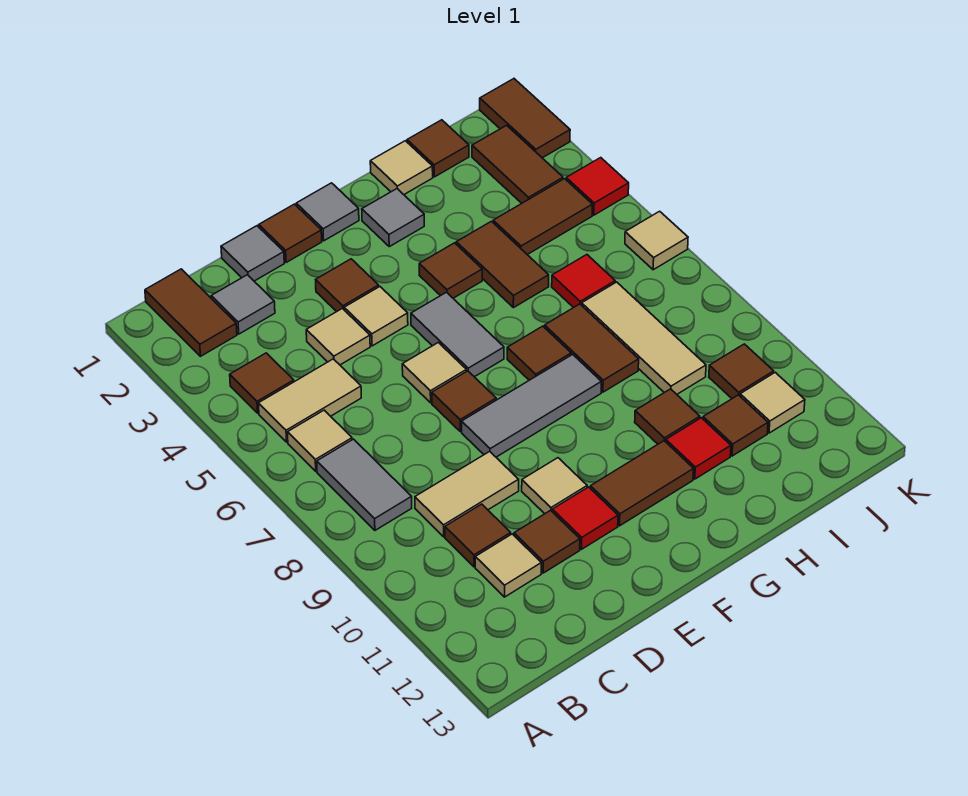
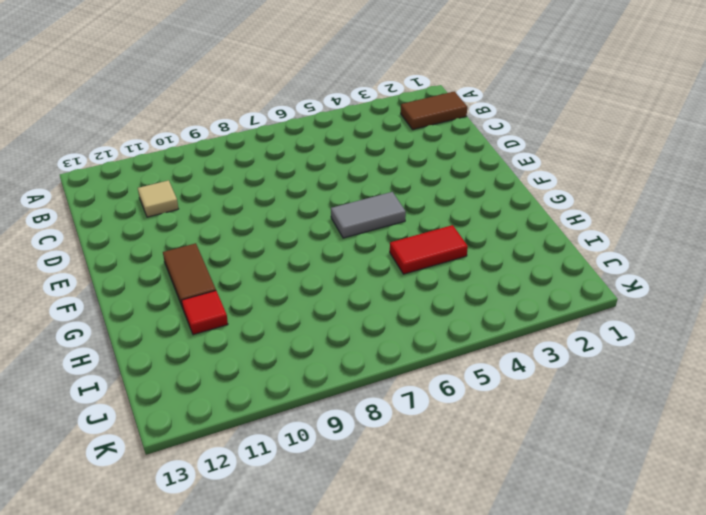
red tile H4:H5 level 1 -> brown tile H4:H5 level 1
none -> brown tile B4 level 1
none -> tan tile B5:C5 level 1
none -> tan tile B6 level 1
none -> grey tile B7:B8 level 1

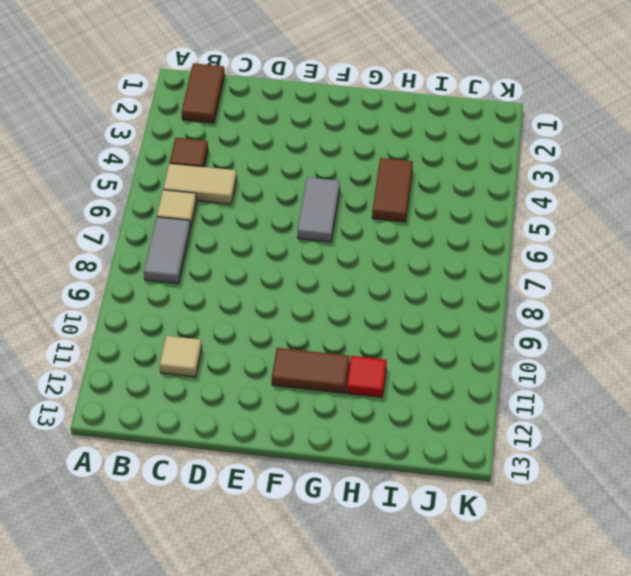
none -> grey tile C2 level 1
none -> tan tile C9:D9 level 1
none -> brown tile C10 level 1
none -> grey tile D1 level 1

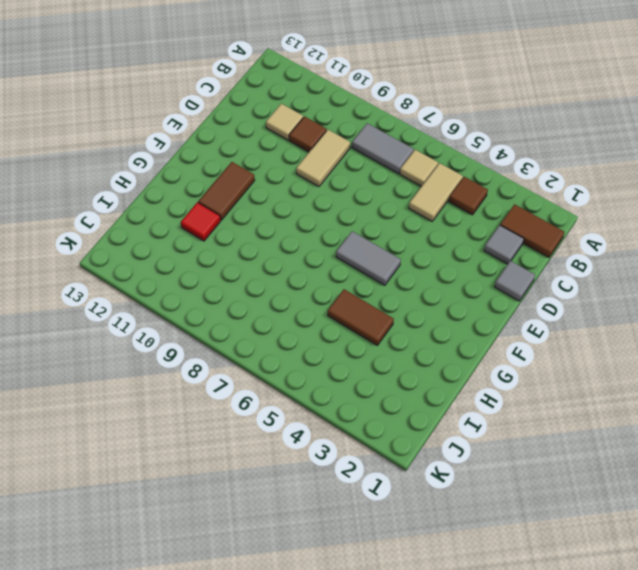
none -> tan tile D4 level 1
none -> brown tile D11 level 1
none -> brown tile E1 level 1
none -> brown tile E3 level 1

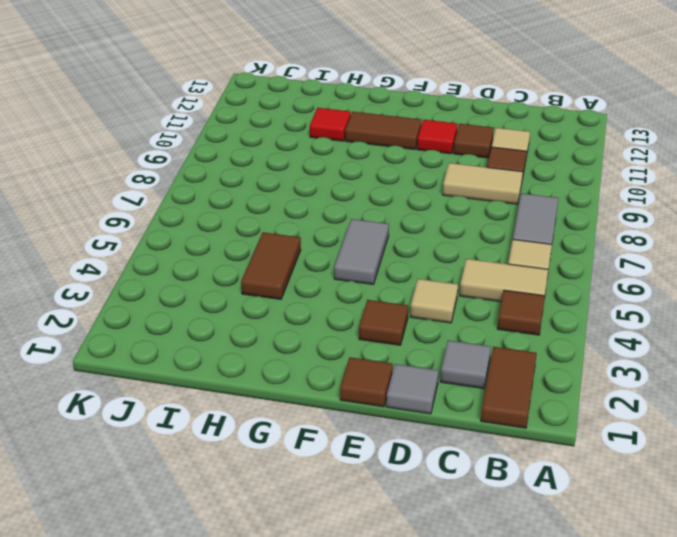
none -> tan tile E4 level 1
none -> tan tile E6 level 1
none -> brown tile E7 level 1
none -> grey tile E8:G8 level 1

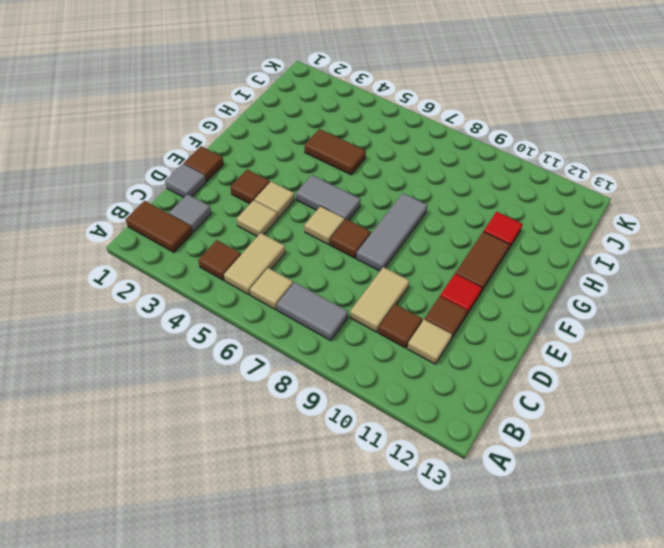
none -> tan tile E10 level 1
none -> grey tile F1 level 1
none -> grey tile G2 level 1
none -> brown tile G4 level 1

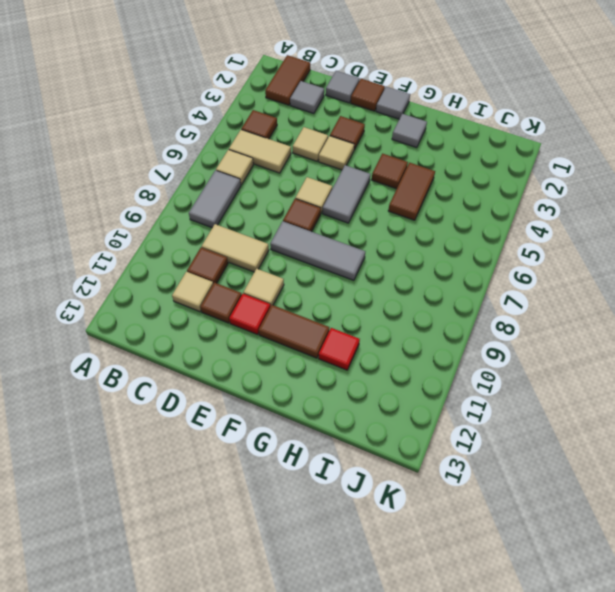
none -> brown tile G7 level 1
none -> tan tile H1 level 1
none -> brown tile H7:H8 level 1
none -> brown tile H10 level 1

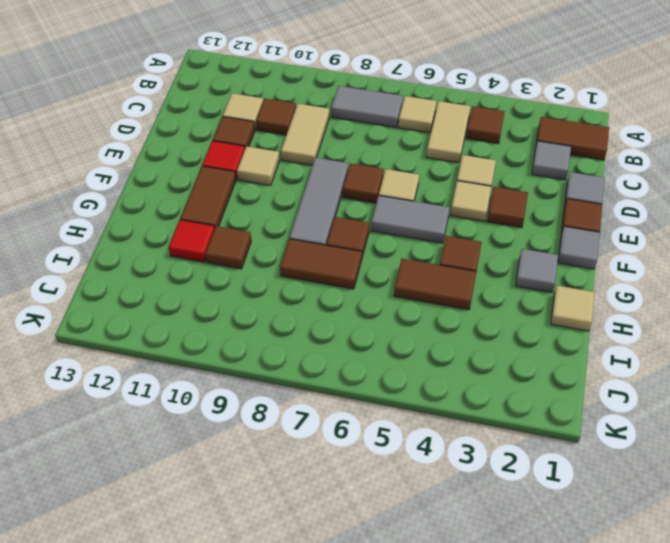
none -> brown tile I1 level 1
none -> brown tile I4:J4 level 1
none -> red tile I6 level 1
none -> tan tile I7:I9 level 1

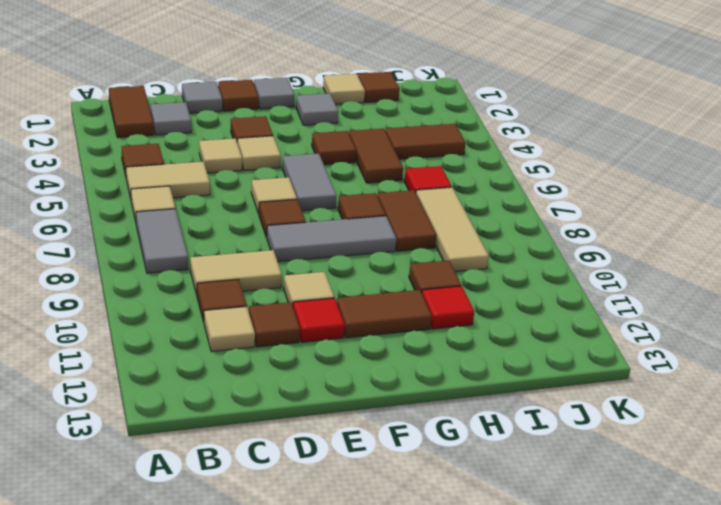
none -> brown tile I11 level 1
none -> brown tile J2:J3 level 1
none -> brown tile J10 level 1
none -> tan tile J11 level 1

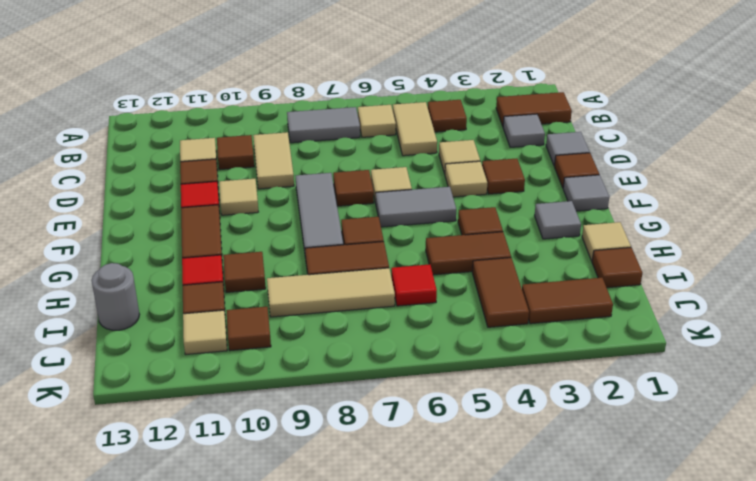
grey round brick I13 level 1 -> none
none -> brown tile K1:K2 level 1
none -> red tile K4 level 1
none -> tan tile K6 level 1

